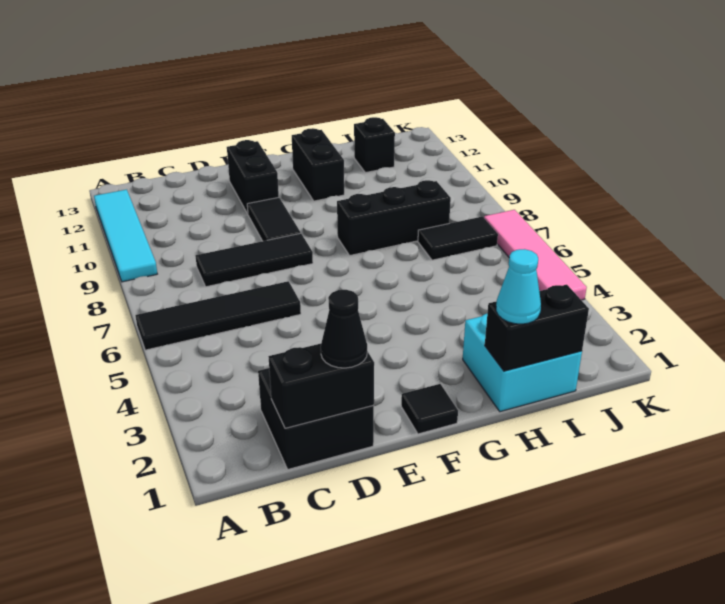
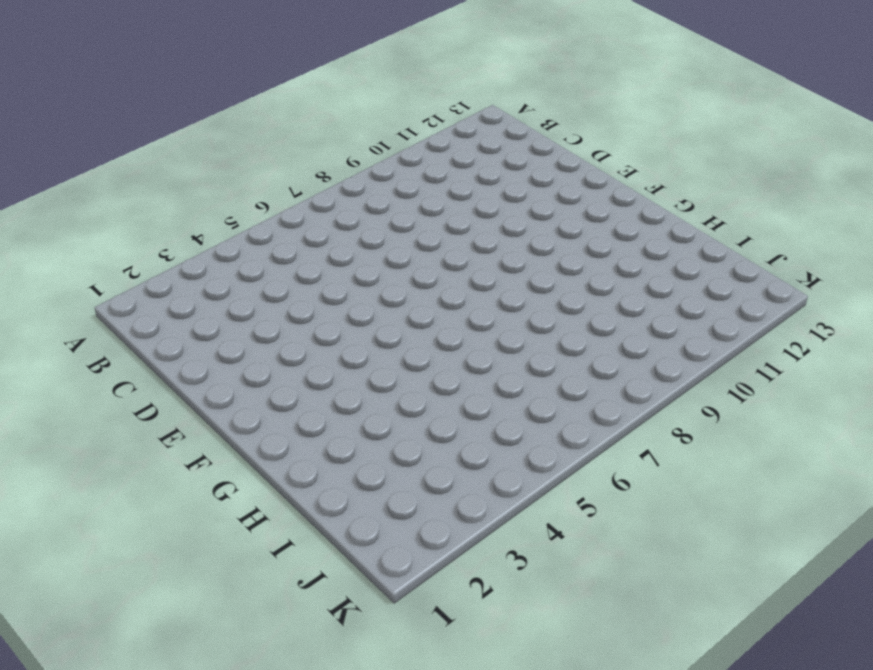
none -> black tile A6:D6 level 1
none -> cyan tile A9:A12 level 1
none -> black brick C1:D2 level 1

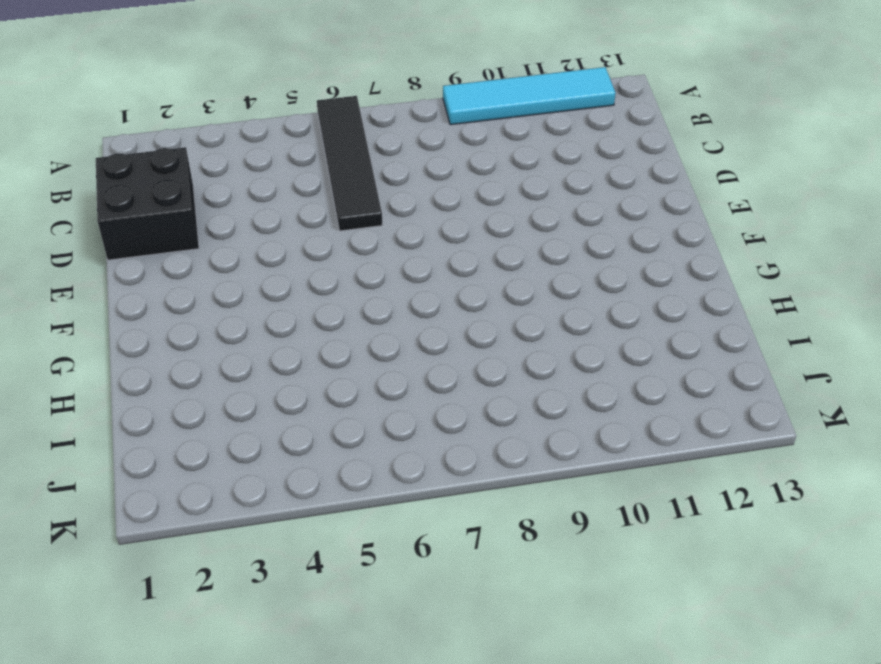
none -> black tile C8:E8 level 1
none -> black tile E9:E10 level 1
none -> black brick E11:E12 level 1

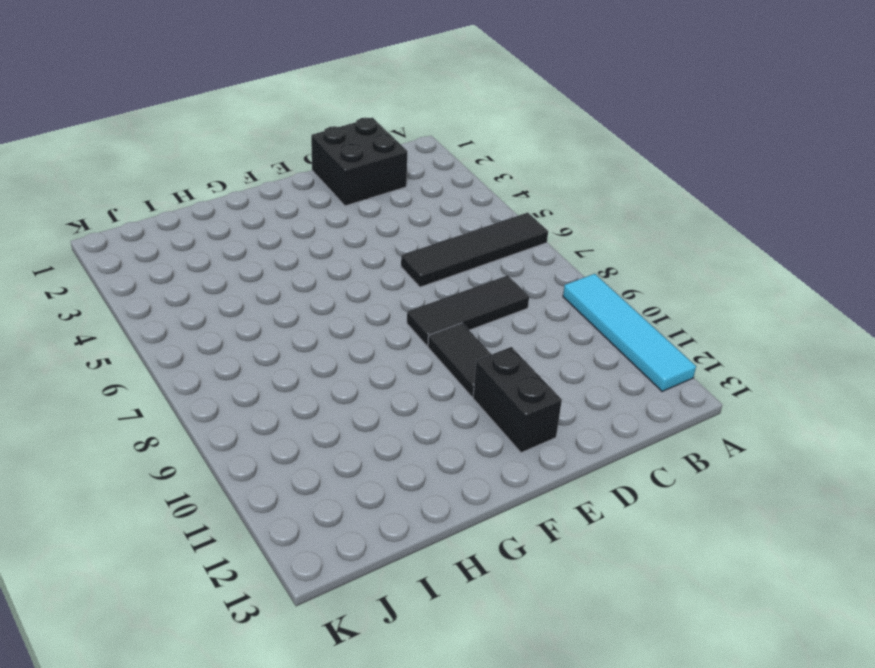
none -> black tile F1 level 1
none -> black brick G8:I8 level 1
none -> black brick G11:G12 level 1

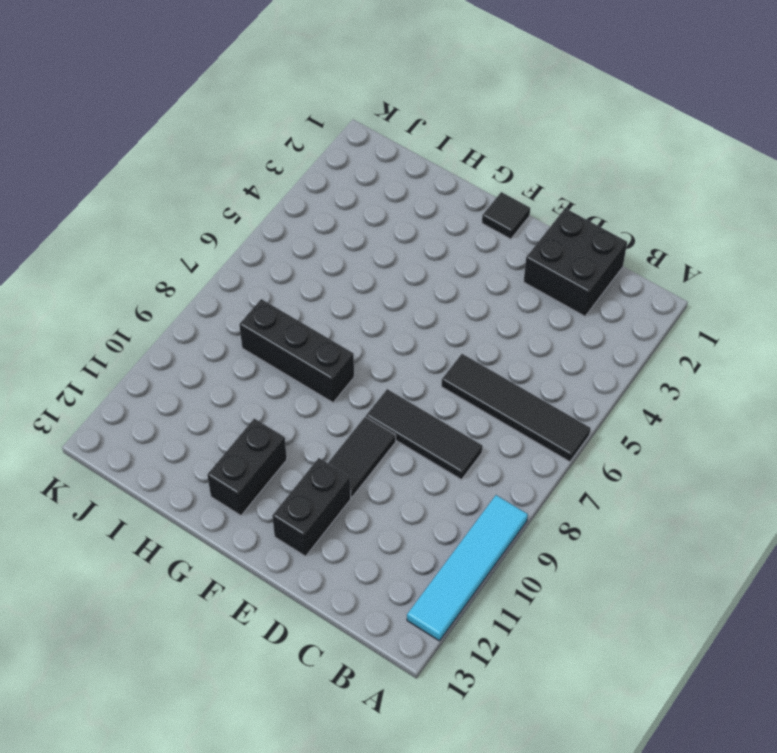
none -> cyan brick H1:I2 level 1
none -> black tile I7:J7 level 1
none -> black brick I12 level 1

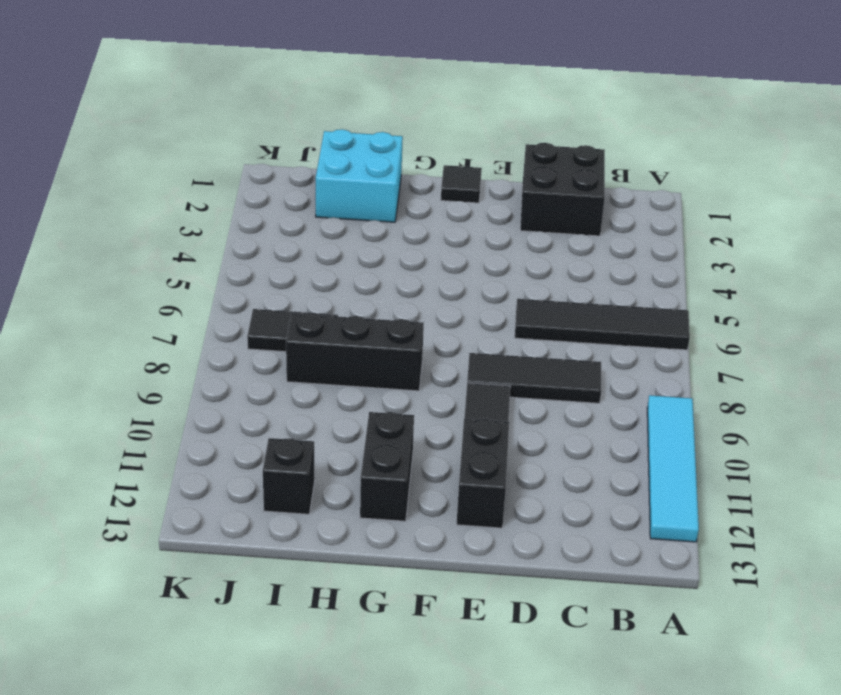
none -> pink tile K4:K7 level 1
none -> black brick C1:D1 level 2
none -> black brick H1:I1 level 2

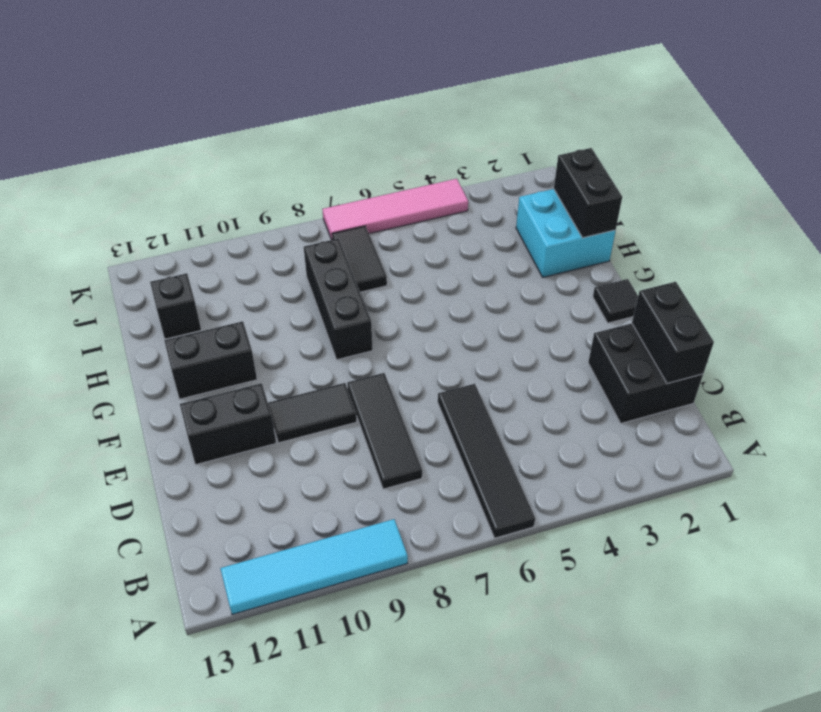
none -> black cone D1 level 3
none -> cyan cone H1 level 3

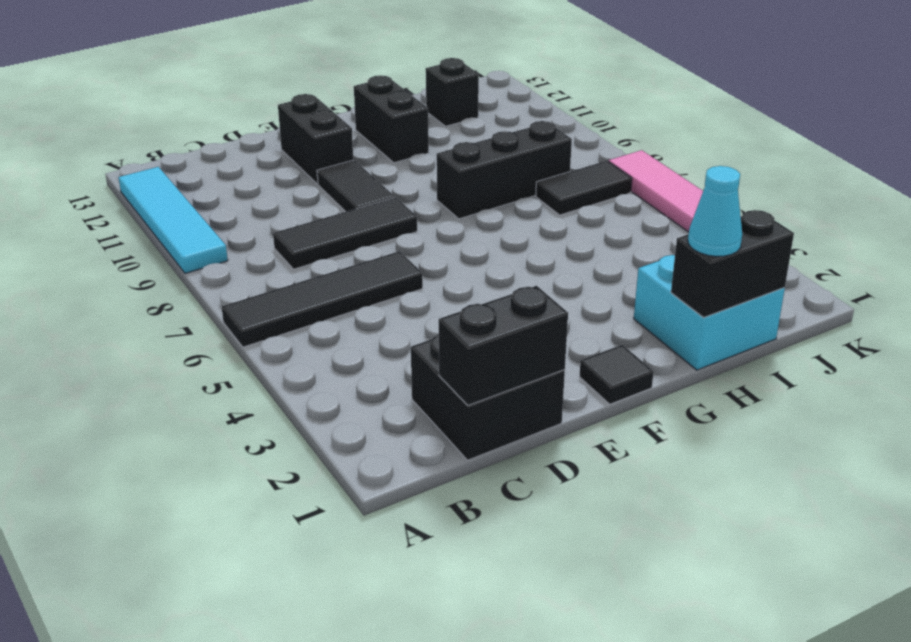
none -> black cone D1 level 3

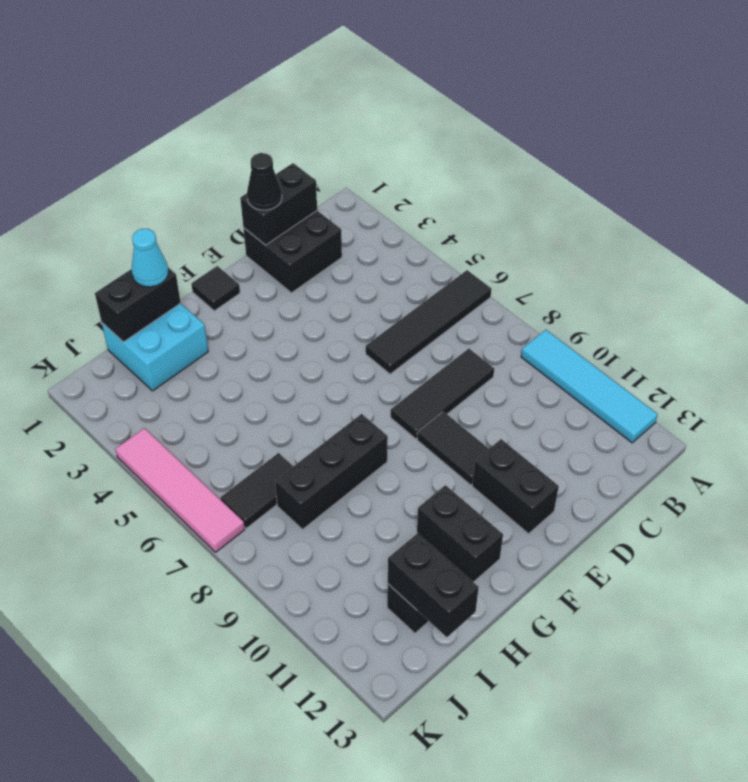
black brick I12:I13 level 2 -> none

